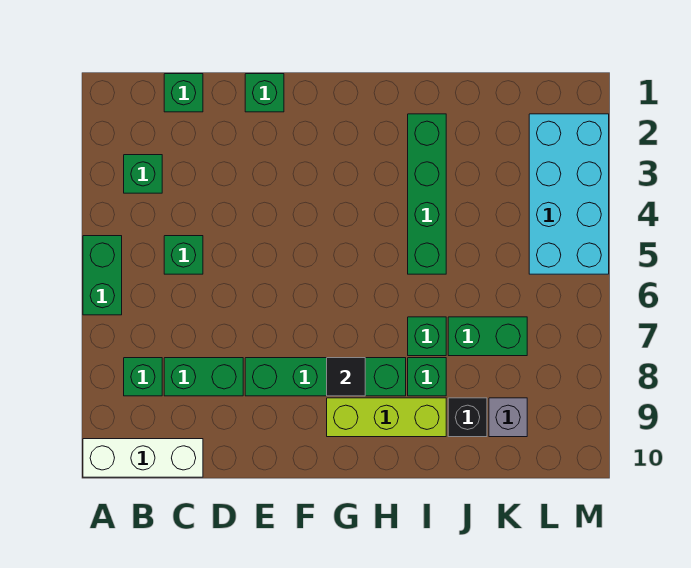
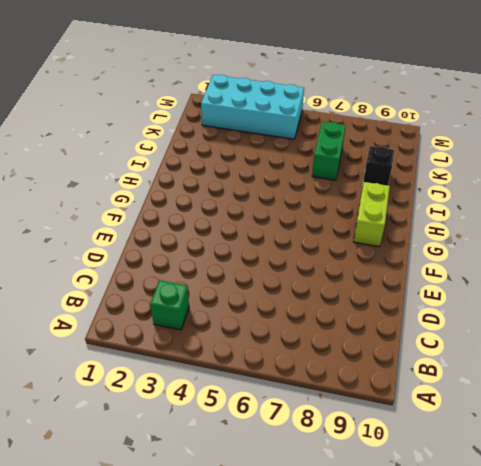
lime brick G9:H9 level 1 -> lime brick G9:I9 level 1
none -> green brick A5:A6 level 1
none -> white brick A10:C10 level 1
none -> green brick B8 level 1

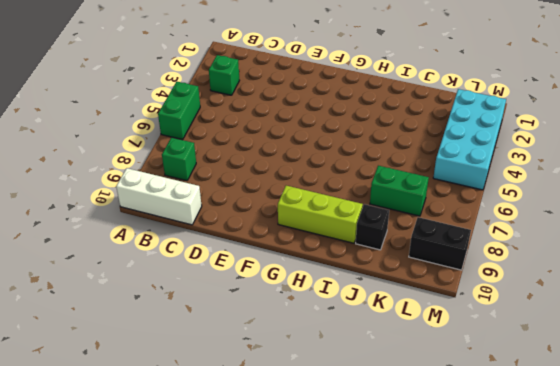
black brick L9:M9 level 1 -> none
none -> green brick C1 level 1
none -> green brick C5 level 1
none -> green brick C8:D8 level 1

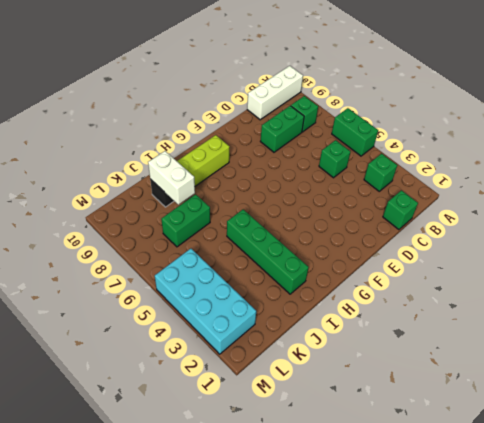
white brick J8:J9 level 2 -> none
none -> green brick E1 level 1
none -> green brick E8:H8 level 1
none -> green brick I7 level 1

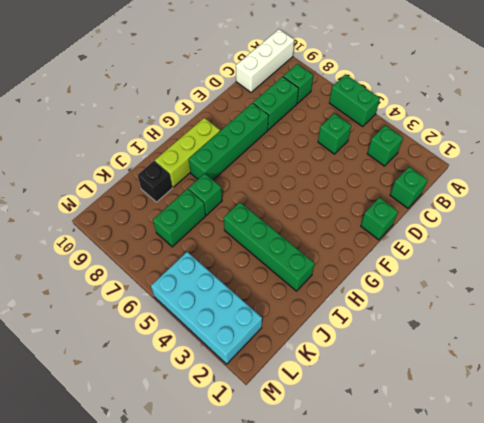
none -> green brick I8 level 1
none -> grey brick K9 level 1
none -> black tile G8 level 2

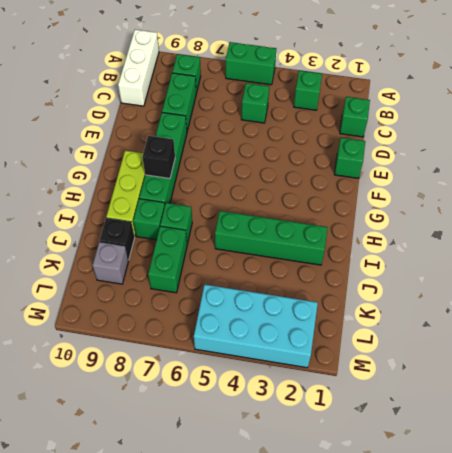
black brick G8 level 2 -> black tile G8 level 2

